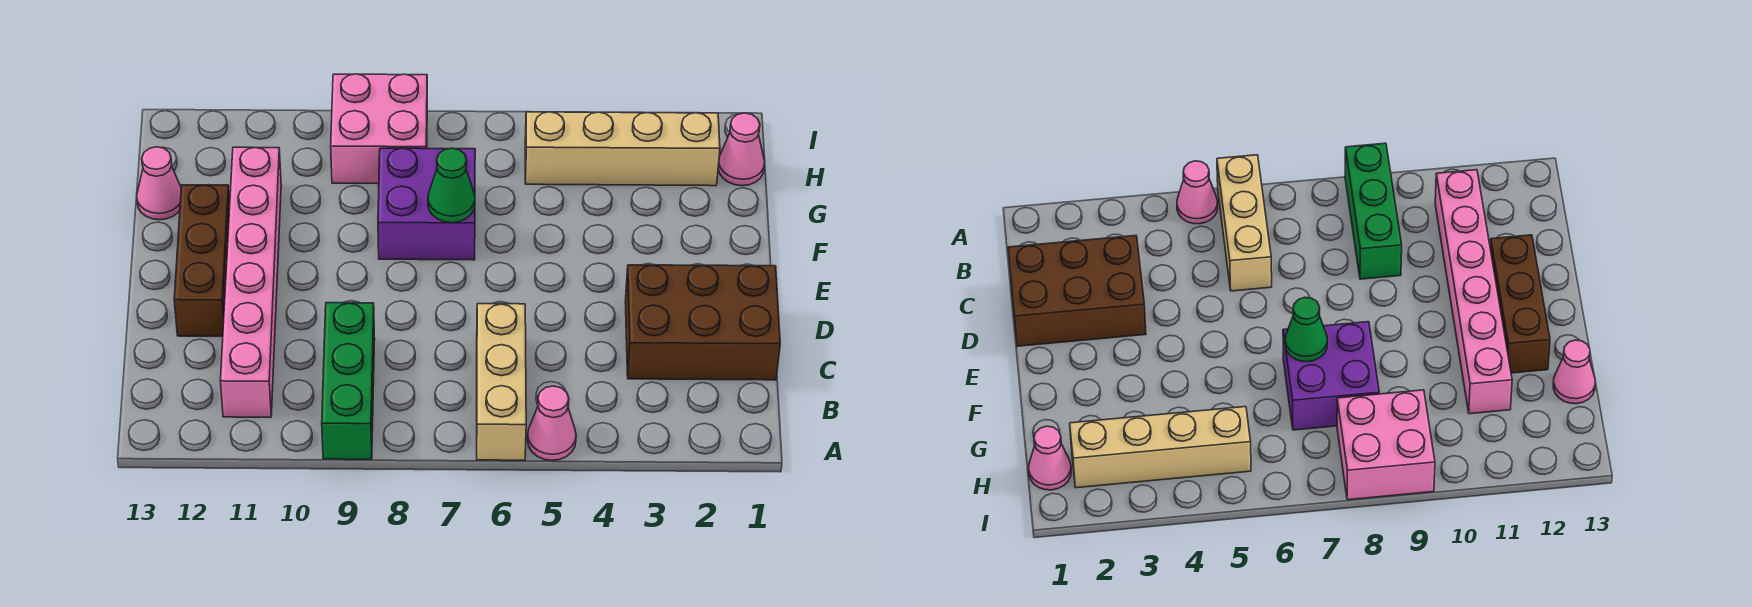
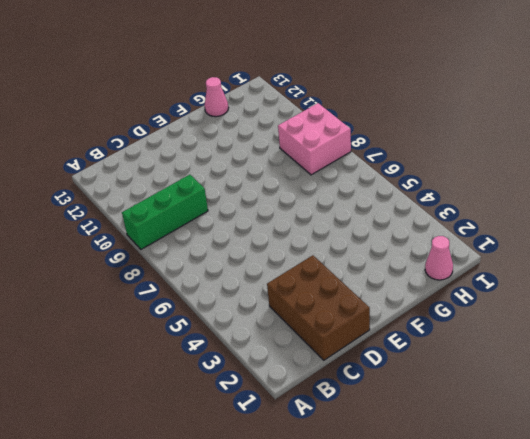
none -> pink cone A5 level 1
none -> tan brick A6:C6 level 1
none -> pink brick B11:G11 level 1

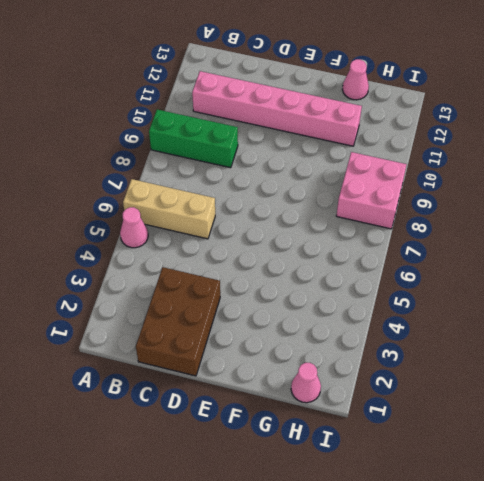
none -> brown brick D12:F12 level 1
none -> purple brick F7:G8 level 1
none -> tan brick H2:H5 level 1

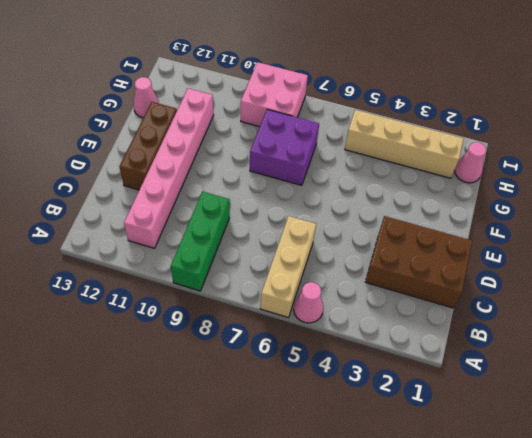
none -> green cone F7 level 2

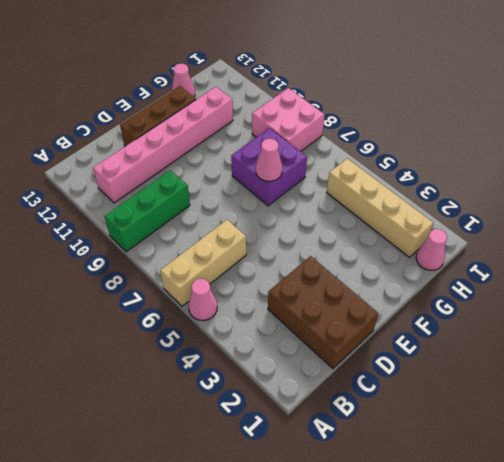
pink cone F7 level 2 -> green cone F7 level 2

